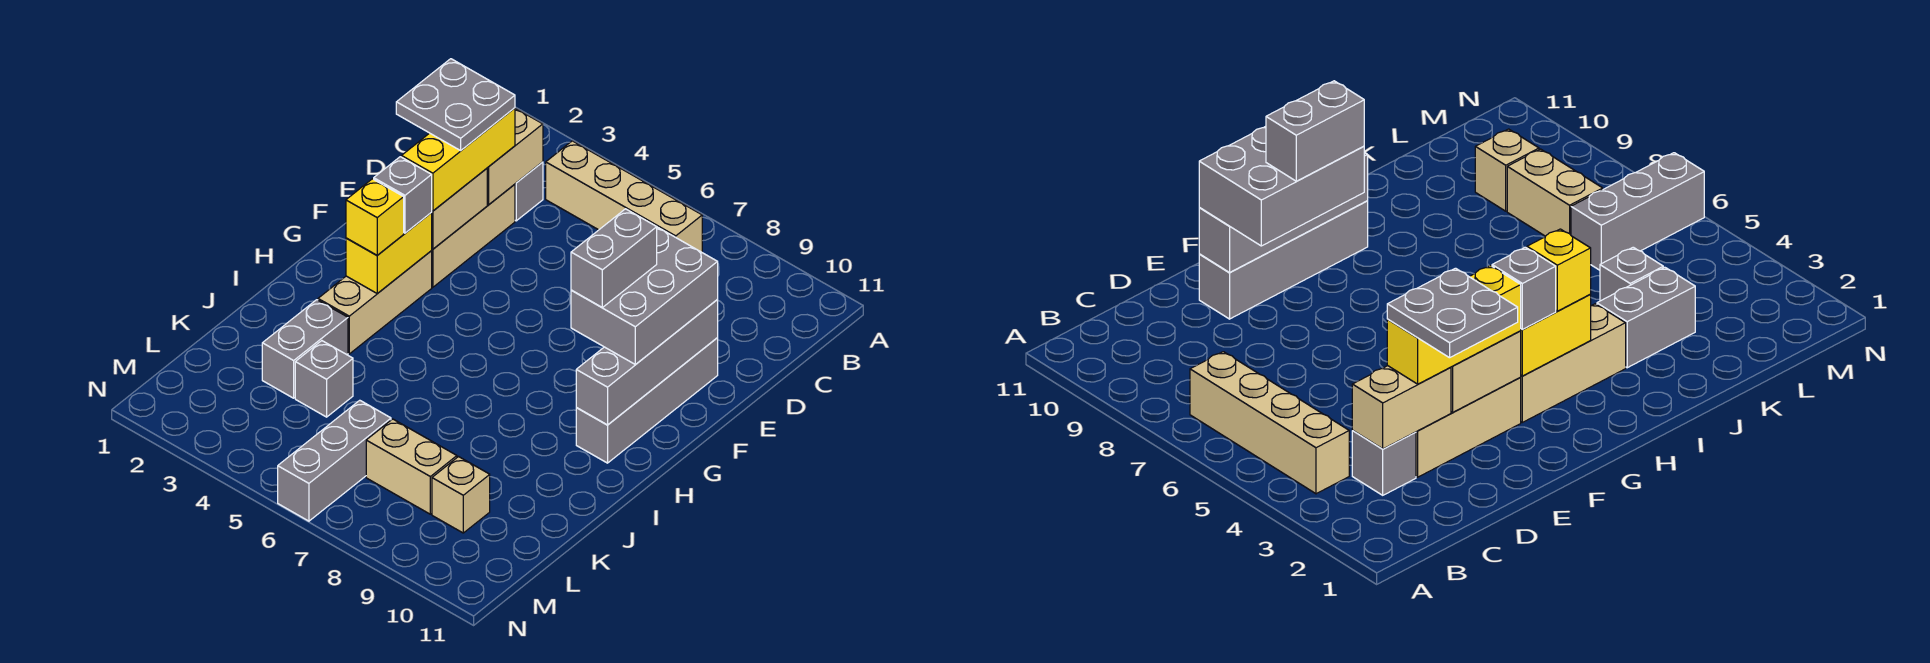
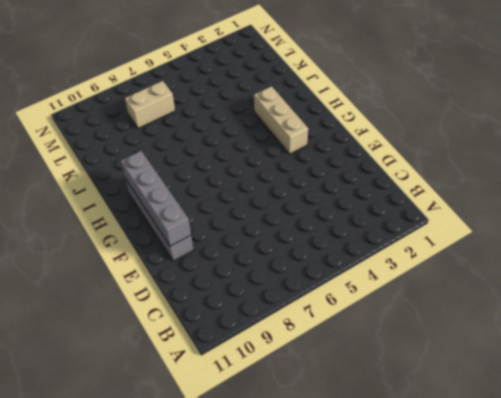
none -> tan brick B4:B7 level 1
none -> grey brick C3 level 1
none -> tan brick D3:F3 level 1

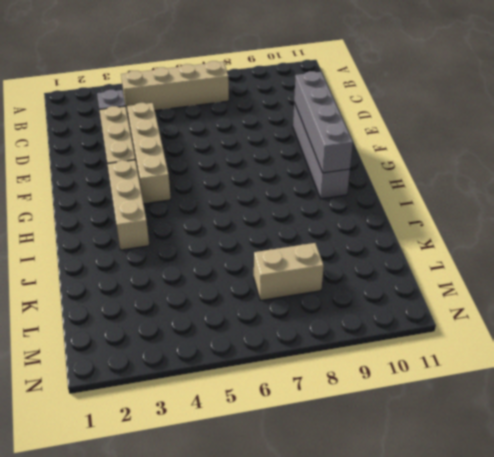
tan brick D4:G4 level 1 -> none
none -> grey brick J3:K3 level 1
none -> grey brick K4 level 1
none -> grey brick L6:N6 level 1

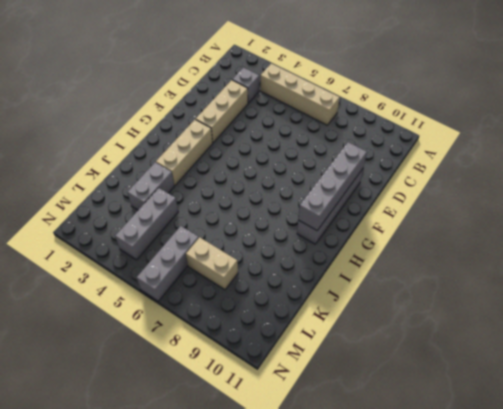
grey brick K4:M4 level 1 -> grey brick K4 level 1
none -> tan brick L9 level 1
none -> tan brick C3:D3 level 2
none -> tan brick E3:F3 level 2

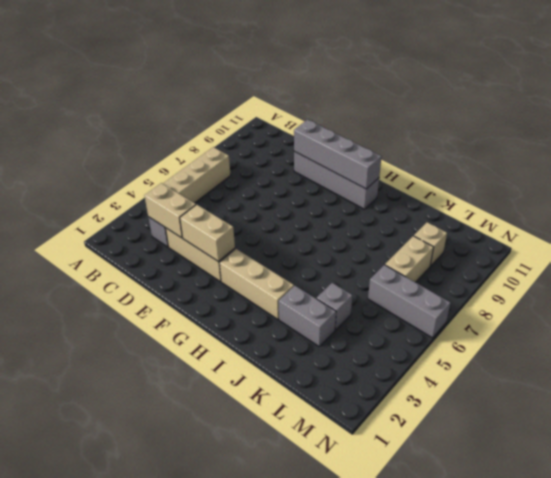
none -> yellow brick G3:H3 level 2
none -> yellow brick D3:F3 level 3
none -> grey brick E9:G10 level 3

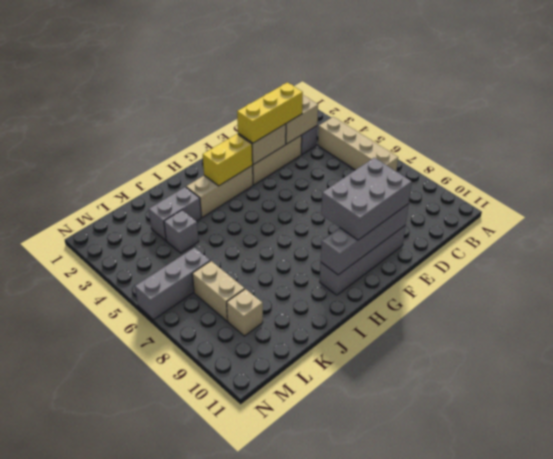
none -> grey brick G3 level 3
none -> yellow brick H3 level 3
none -> grey plate D2:E3 level 4

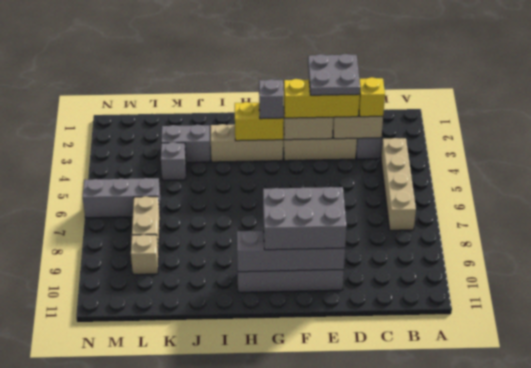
yellow brick C3 level 3 -> yellow brick H3 level 3
none -> grey brick F9:G9 level 4

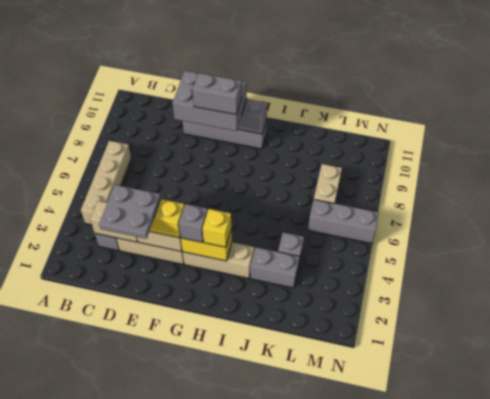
none -> tan brick L9 level 1

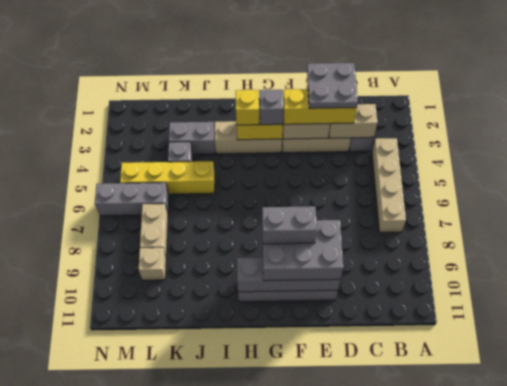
yellow brick J5:M5 level 1 -> none

